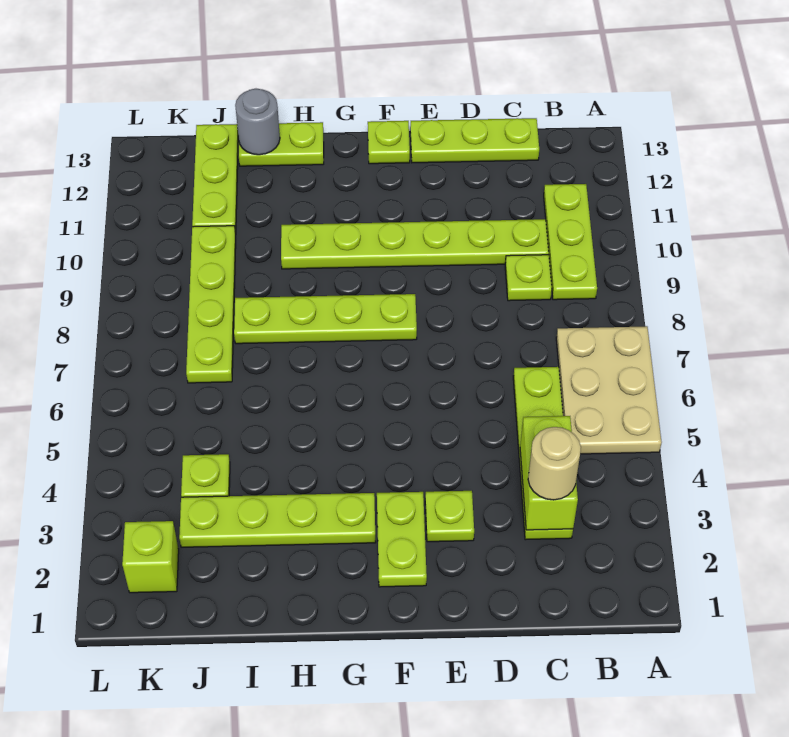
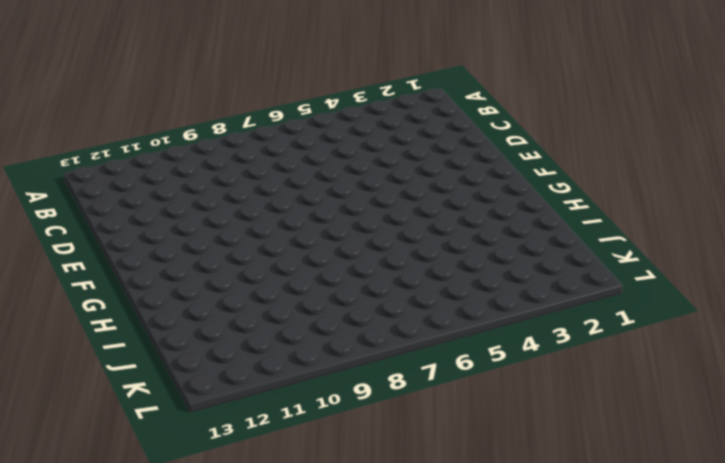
none -> tan plate A5:B7 level 1
none -> lime plate B9:B11 level 1
none -> lime plate C3:C6 level 1

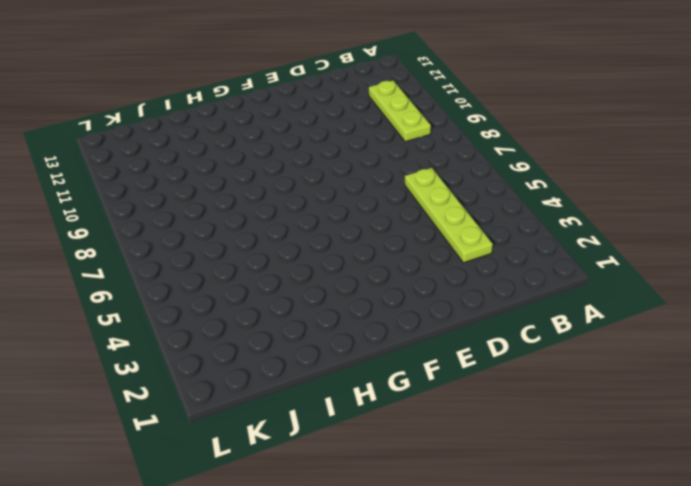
none -> tan plate A5:B7 level 1
none -> lime plate C9 level 1
none -> lime plate C10:H10 level 1

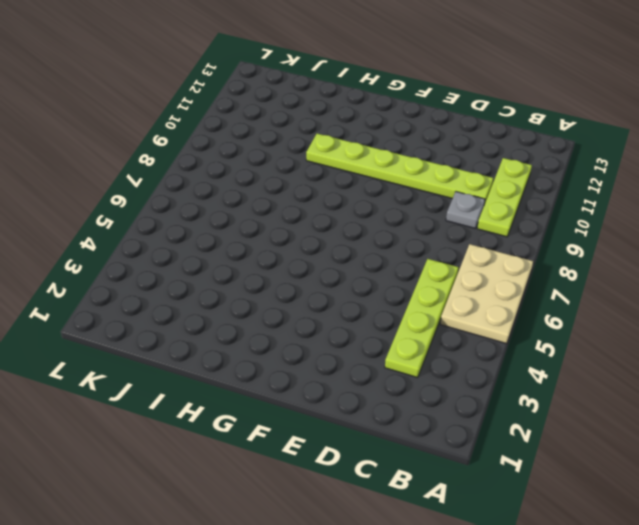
grey plate C9 level 1 -> lime plate C9 level 1
none -> lime plate C13:E13 level 1
none -> lime plate E3 level 1
none -> lime plate F2:F3 level 1

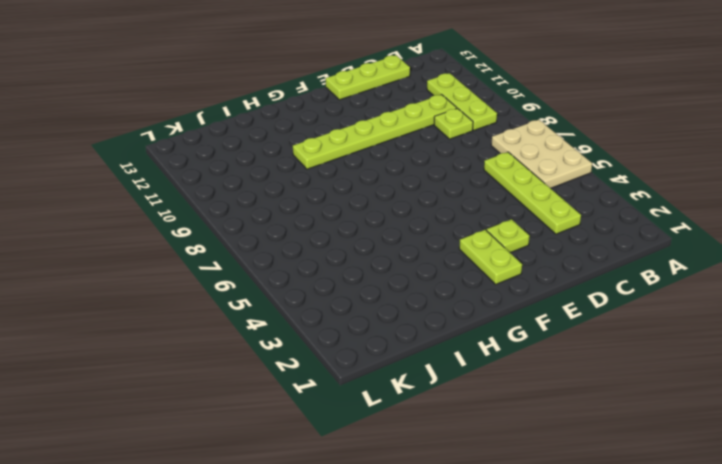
none -> lime plate F8:I8 level 1
none -> lime plate F13 level 1
none -> lime plate G3:J3 level 1

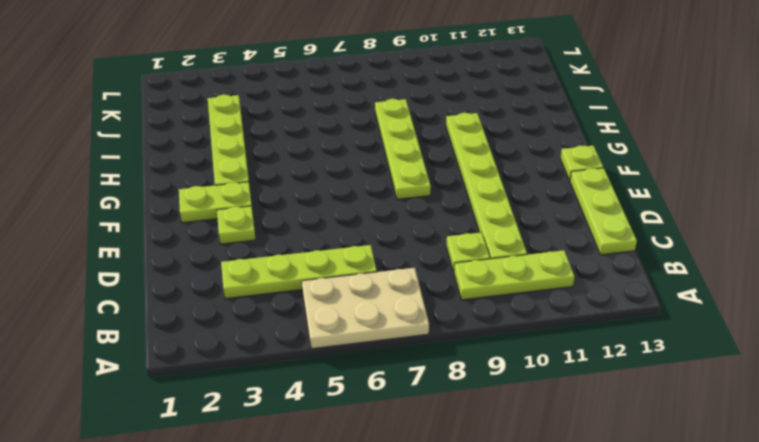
none -> lime plate H13:I13 level 1
none -> lime plate J4 level 1
none -> lime plate J7:J10 level 1

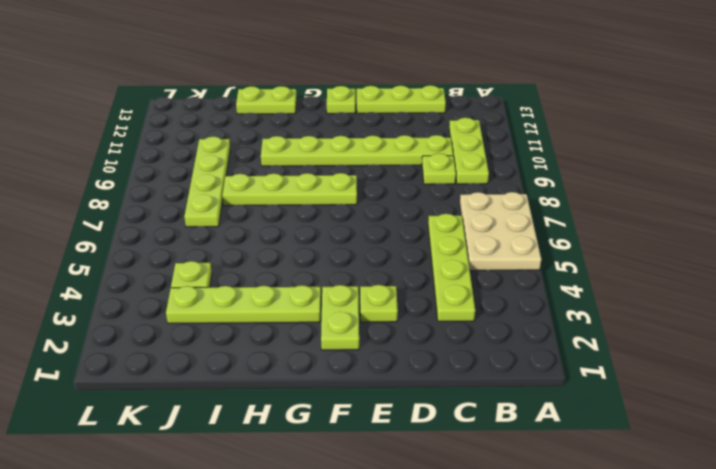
none -> lime plate J11:J13 level 1
none -> lime brick K2 level 1
none -> lime brick C3:C4 level 2

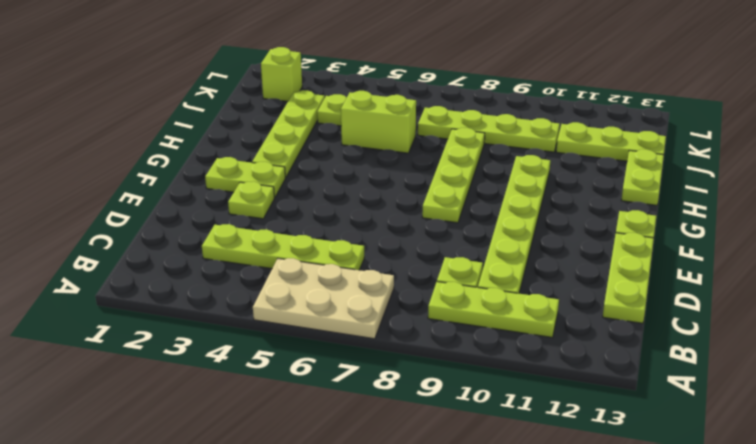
lime brick I5:I6 level 1 -> lime brick C3:C4 level 2
none -> grey round brick I13 level 2
none -> tan round brick C3 level 3

